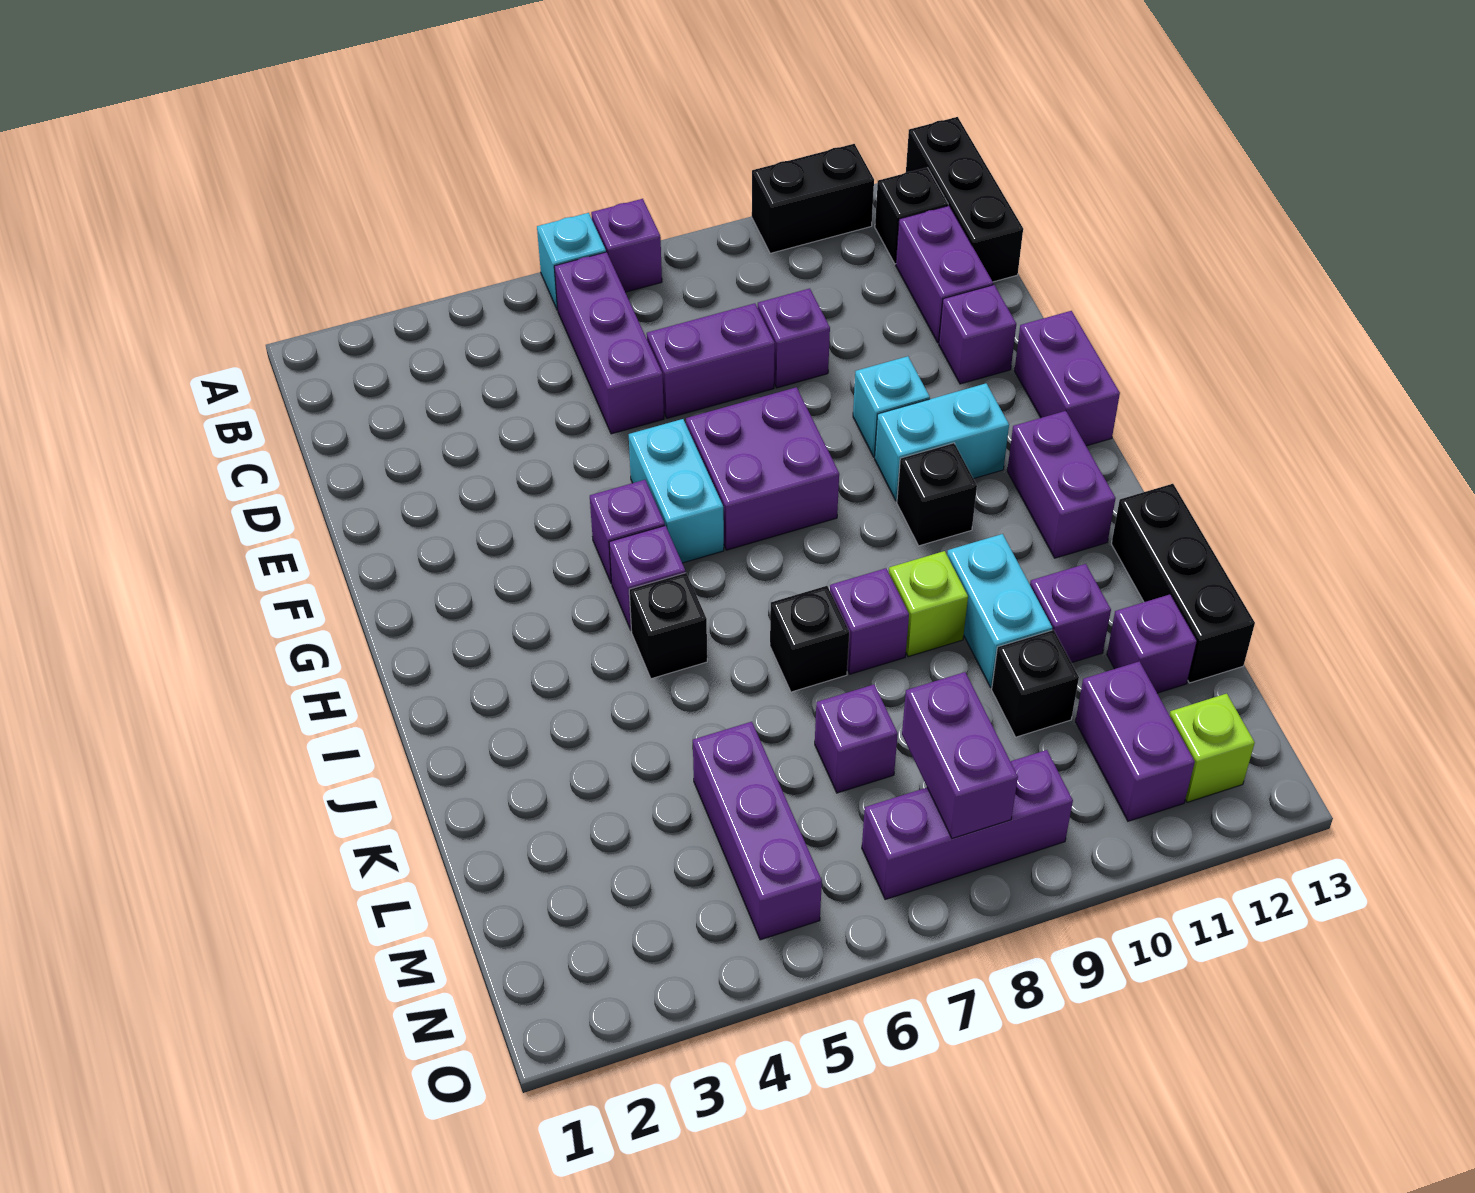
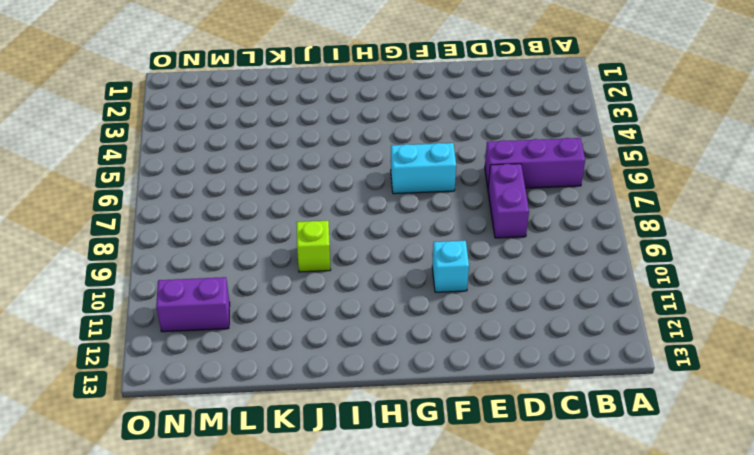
none -> cyan brick A6 level 1
none -> purple brick A7 level 1
none -> black brick A10:A11 level 1
none -> black brick A13:C13 level 1

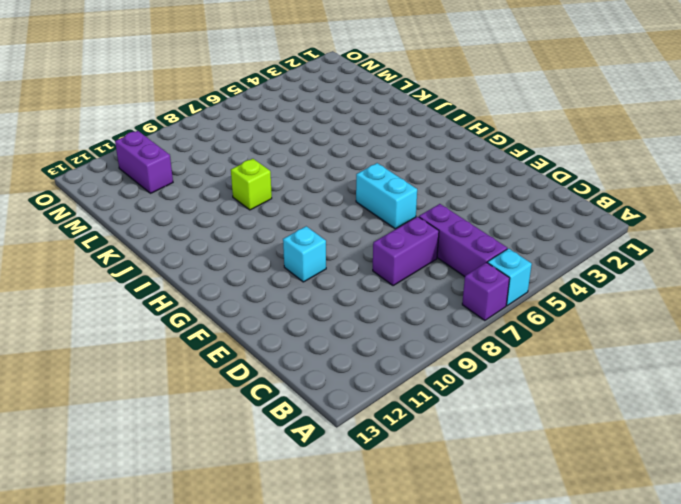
none -> black brick A10:A11 level 1
none -> black brick A13:C13 level 1
none -> black brick B12 level 1
none -> purple brick C12:D12 level 1

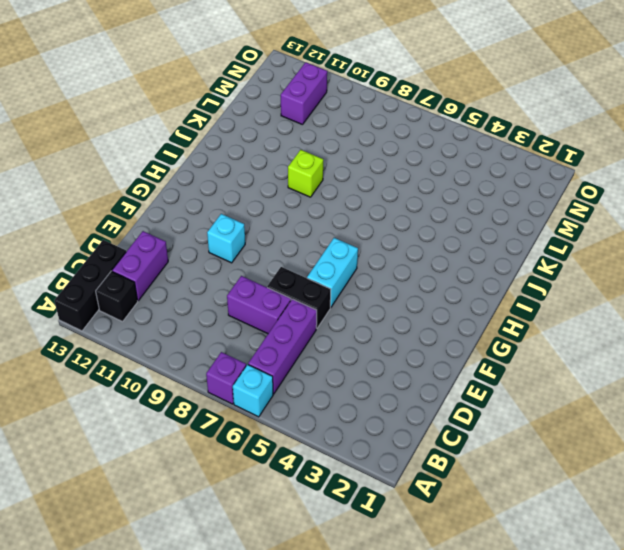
black brick E6:E7 level 1 -> black brick A10:A11 level 1
none -> purple brick D9 level 1
none -> purple brick E12 level 1
none -> purple brick F7:G8 level 1
none -> purple brick F13:G13 level 1

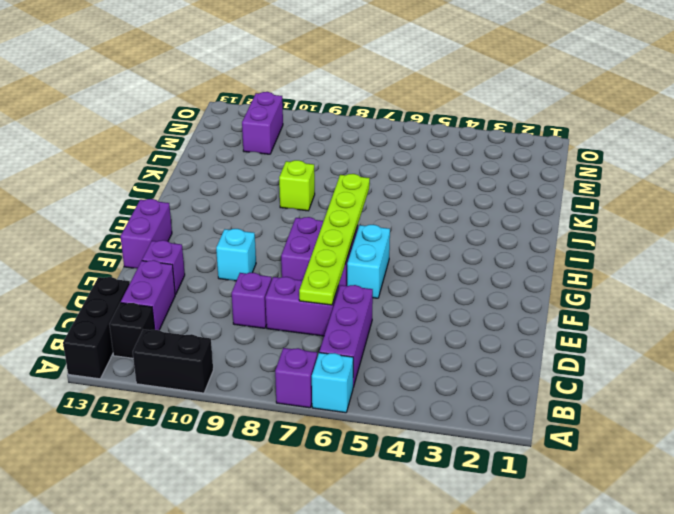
lime plate D7:I7 level 2 -> none
none -> purple brick G5 level 1
none -> cyan brick G10:G11 level 1
none -> purple brick H5 level 1
none -> black brick H10 level 1

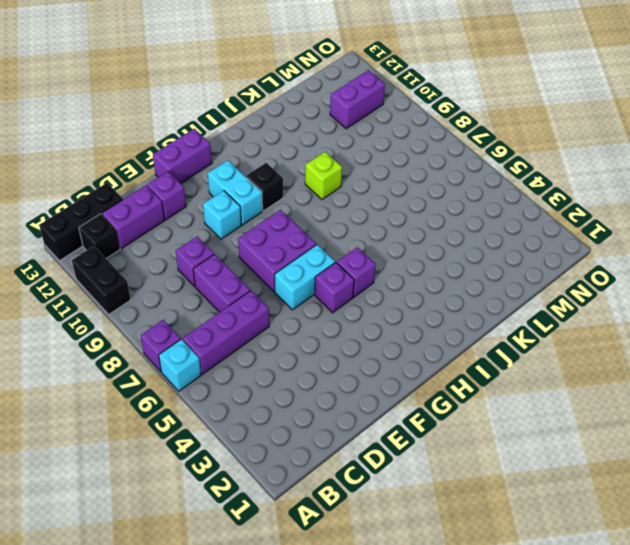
none -> purple brick H12:I12 level 1
none -> black brick I5 level 1
none -> black brick J7 level 1
none -> purple brick J8 level 1

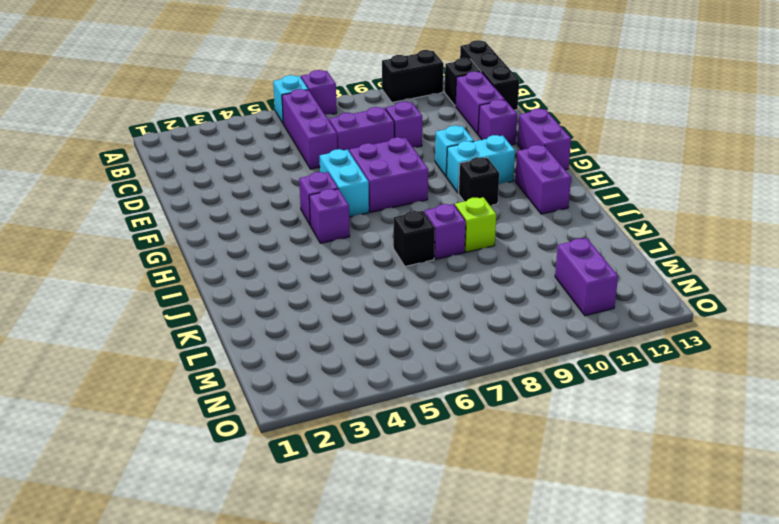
none -> black brick I5 level 1
none -> cyan brick J10:K10 level 1
none -> black brick J13:L13 level 1
none -> purple brick K11 level 1

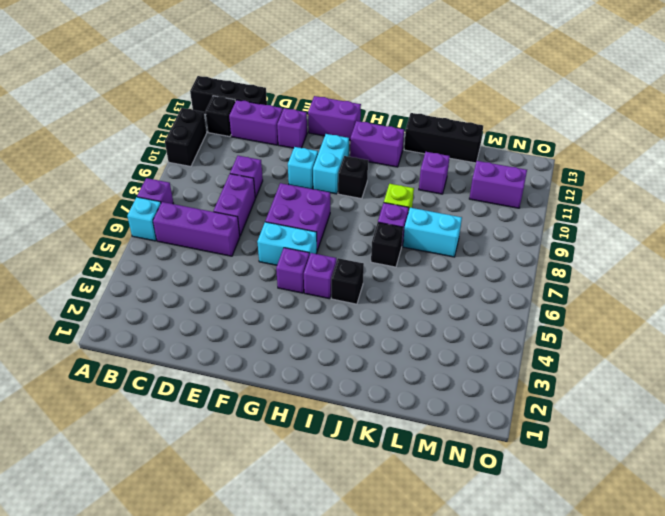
cyan brick K8:L8 level 1 -> cyan brick J10:K10 level 1
none -> purple brick L5:N5 level 1
none -> purple brick L7 level 1
none -> black brick L10 level 1
none -> purple brick L12 level 1

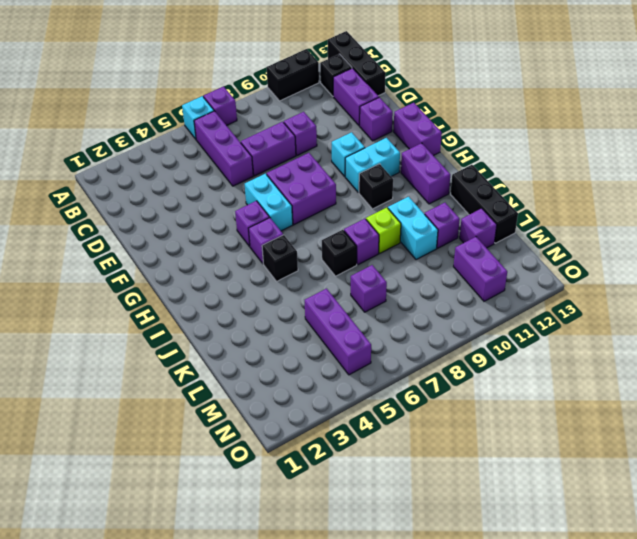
none -> black brick L10 level 1
none -> purple brick N7:N9 level 1
none -> lime brick N12 level 1
none -> purple brick M8:N8 level 2

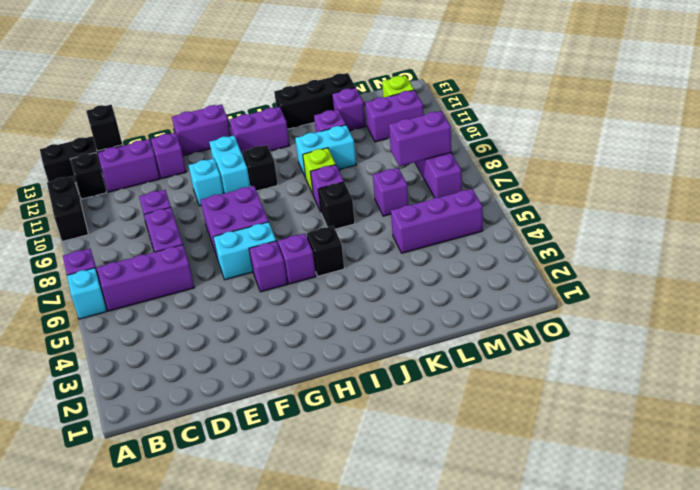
black brick C13 level 2 -> black brick L10 level 1

